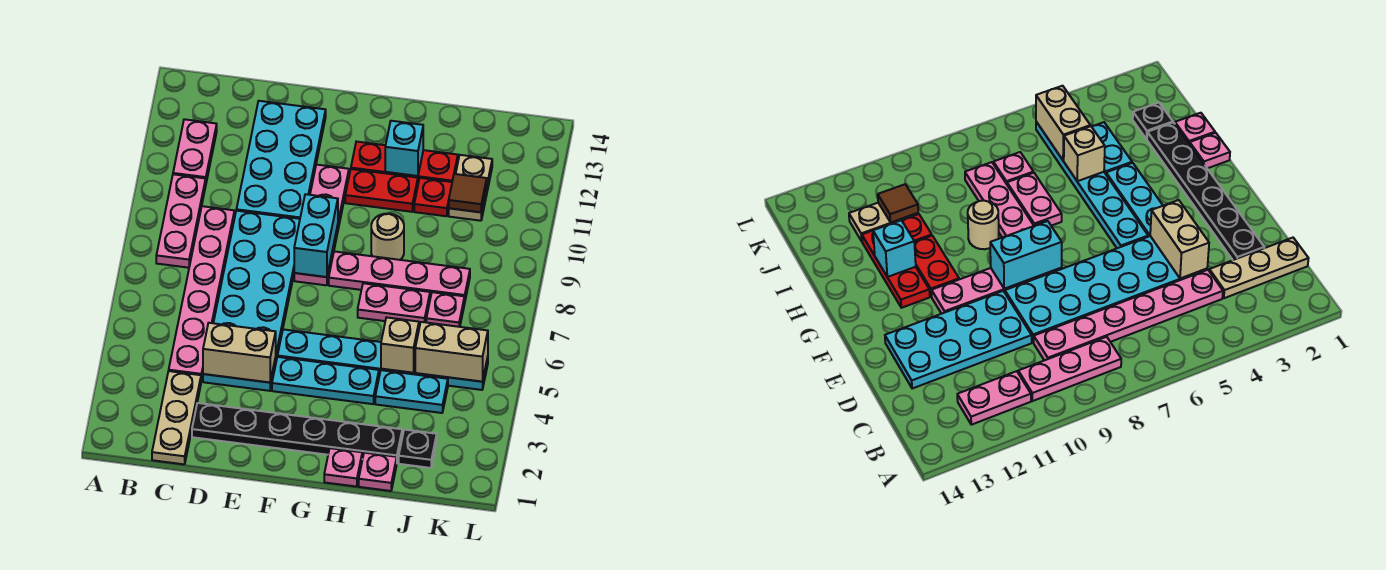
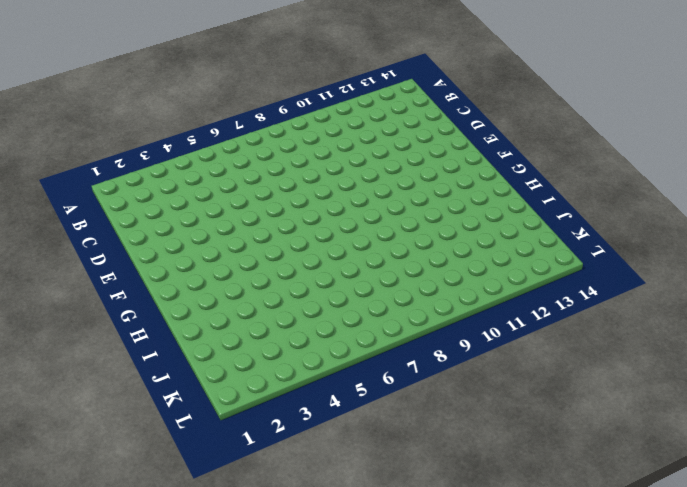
none -> pink plate B8:B10 level 1
none -> pink plate B11:B12 level 1
none -> tan plate C1:C3 level 1

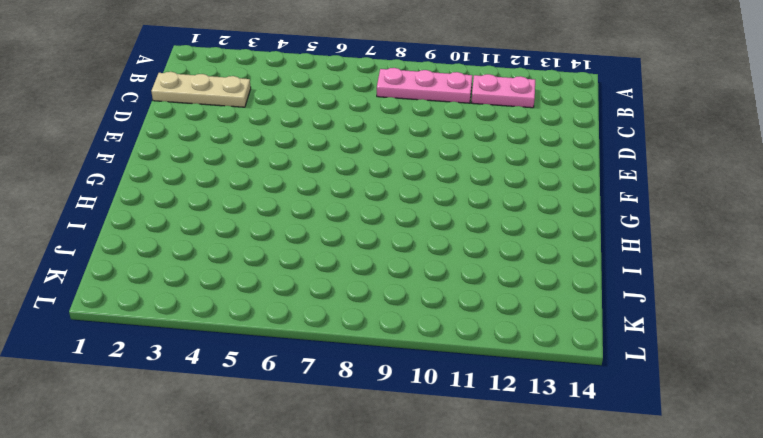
none -> pink plate C4:C9 level 1
none -> black plate D2:I2 level 1
none -> cyan plate D4:E9 level 1

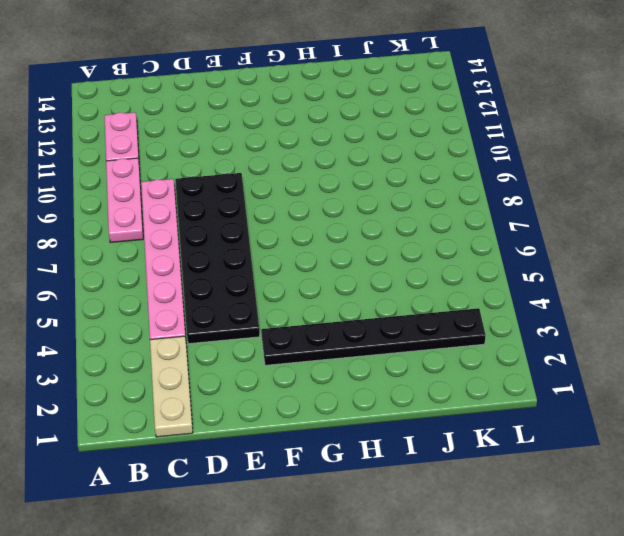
black plate D4:E9 level 1 -> cyan plate D4:E9 level 1
black plate F3:K3 level 1 -> black plate D2:I2 level 1
none -> cyan plate D10:E13 level 1
none -> cyan plate F4:H4 level 1
none -> cyan plate F5:K5 level 1

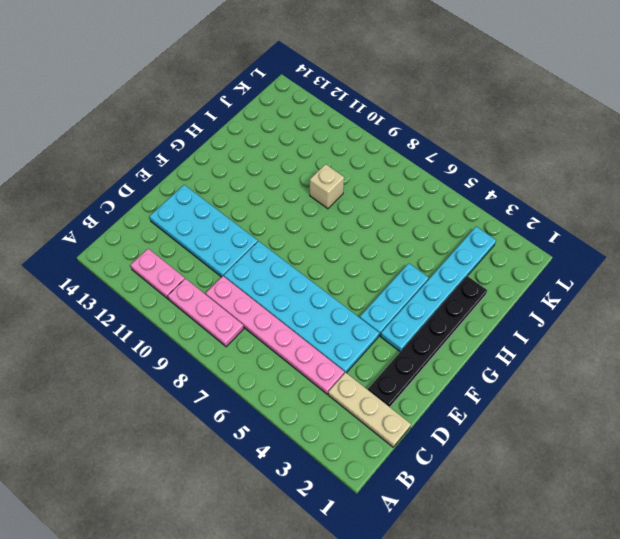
cyan plate F3:K3 level 1 -> cyan plate F5:K5 level 1
tan brick I9 level 1 -> tan brick I5 level 2
none -> pink plate F8:F11 level 1
none -> pink plate G8:J8 level 1
none -> red plate G11:H11 level 1

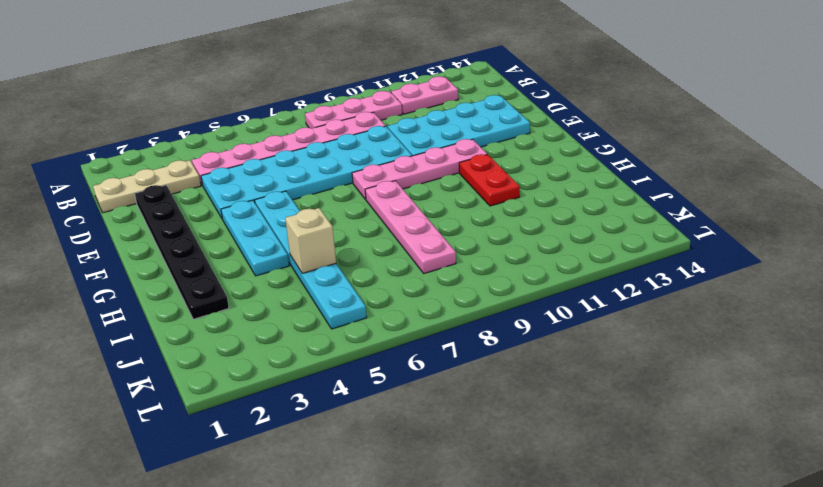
none -> red plate G12:I12 level 1
none -> pink plate H1 level 1
none -> pink plate H7:I7 level 1

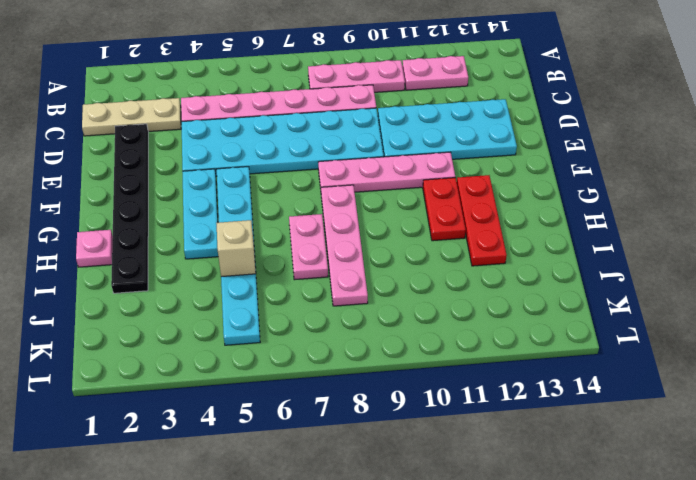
none -> tan round brick H9 level 1
none -> pink plate I1 level 1
none -> cyan plate I4:J4 level 1

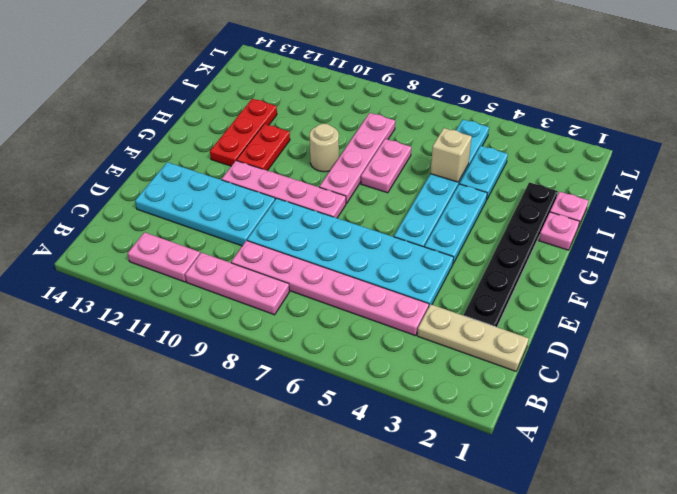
none -> red plate I11 level 1
none -> black plate J2 level 1
none -> pink plate J7 level 1

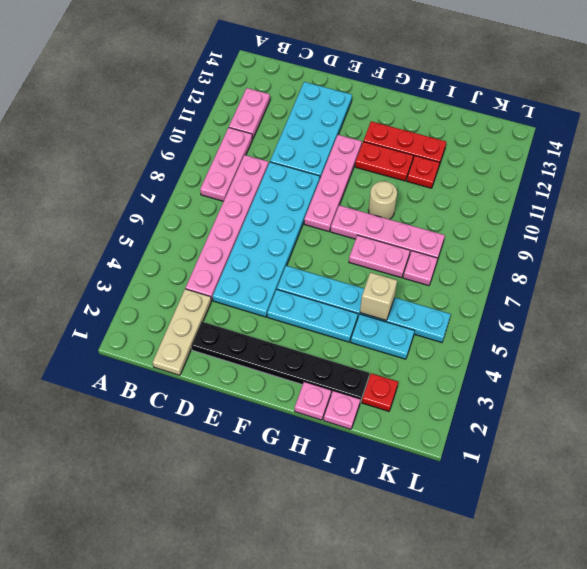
red plate J2 level 1 -> black plate J2 level 1
none -> tan plate J11:J12 level 1
none -> tan brick D4:E4 level 2
none -> cyan brick F8:F9 level 2

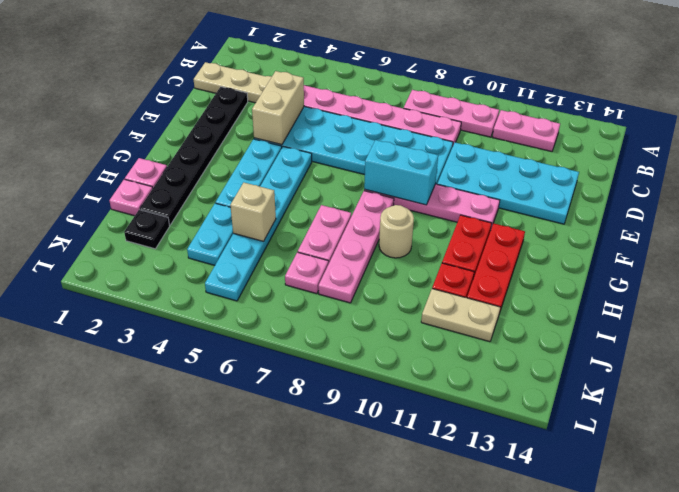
none -> cyan brick H12 level 2
none -> tan brick J5:K5 level 2
none -> brown tile J11 level 2

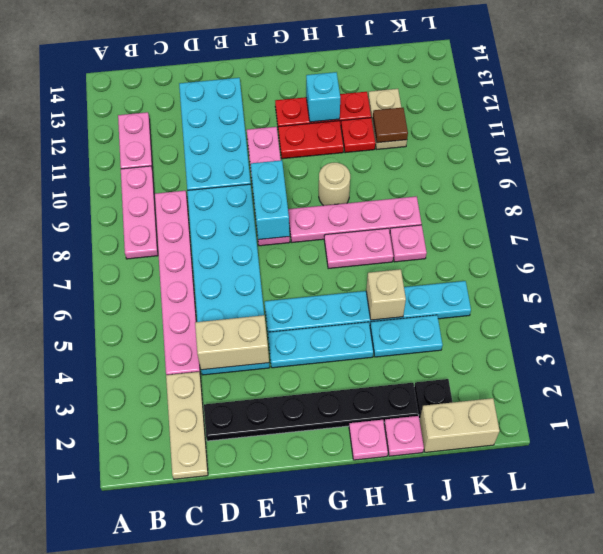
tan brick J1:K1 level 1 -> tan brick J5:K5 level 2

